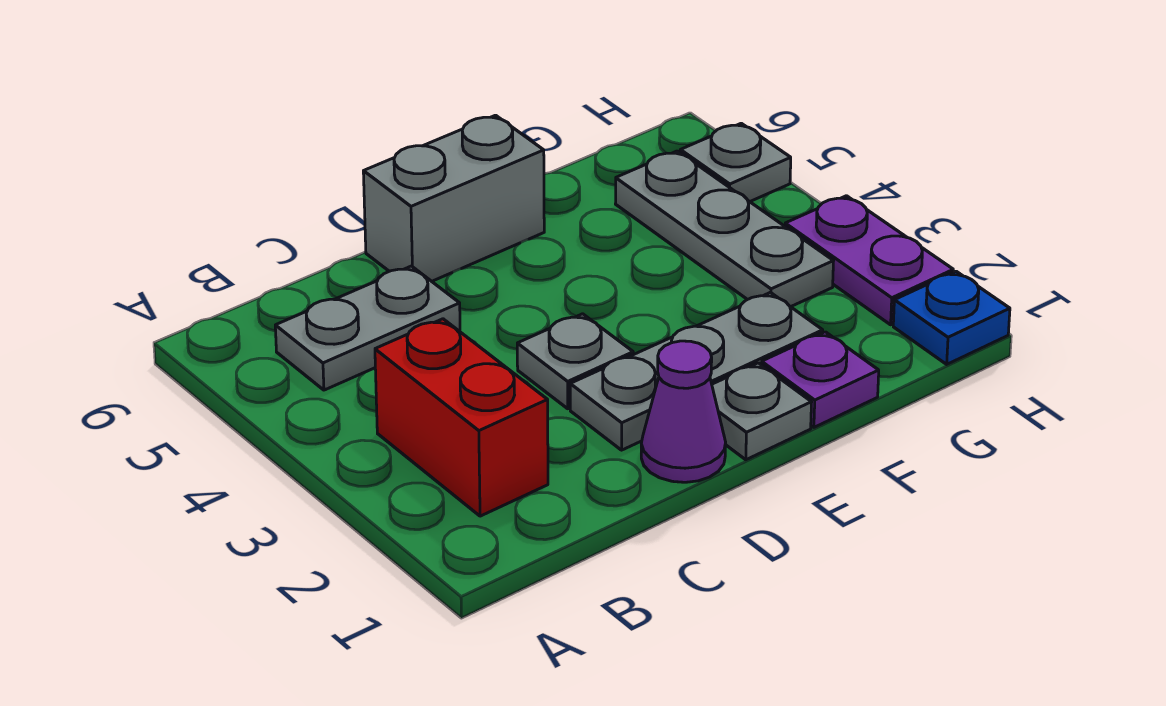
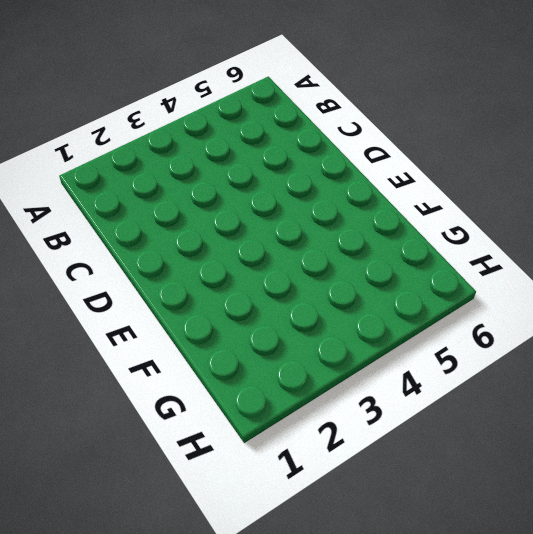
none -> red brick B2:B3 level 1
none -> grey plate B5:C5 level 1
none -> purple cone D1 level 1

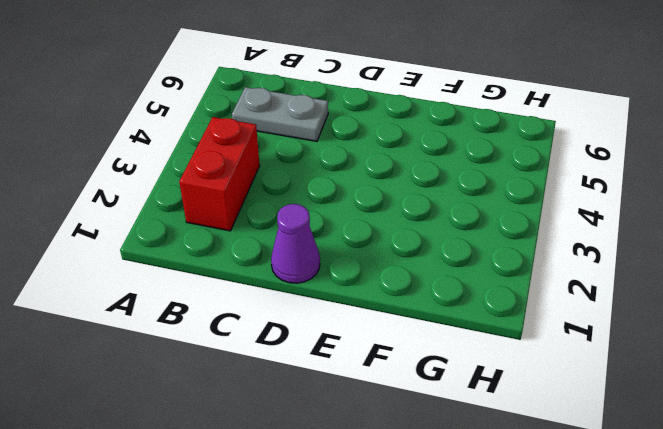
none -> grey plate D2:F2 level 1
none -> grey plate D3 level 1
none -> grey brick D6:E6 level 1

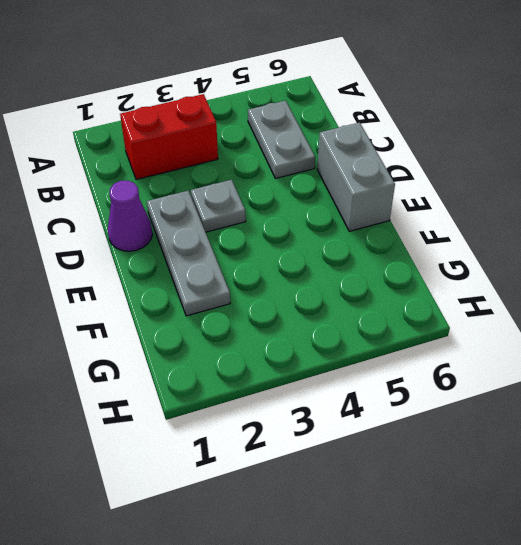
none -> grey plate E1 level 1
none -> purple plate F1 level 1
none -> grey plate G3:G5 level 1

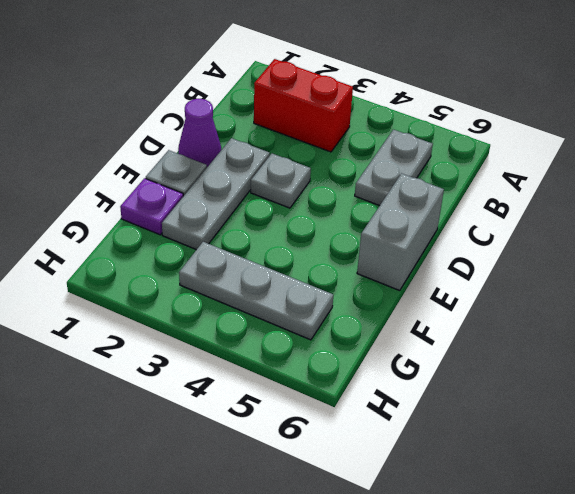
none -> blue plate H1 level 1
none -> purple plate H2:H3 level 1
none -> grey plate H5 level 1

